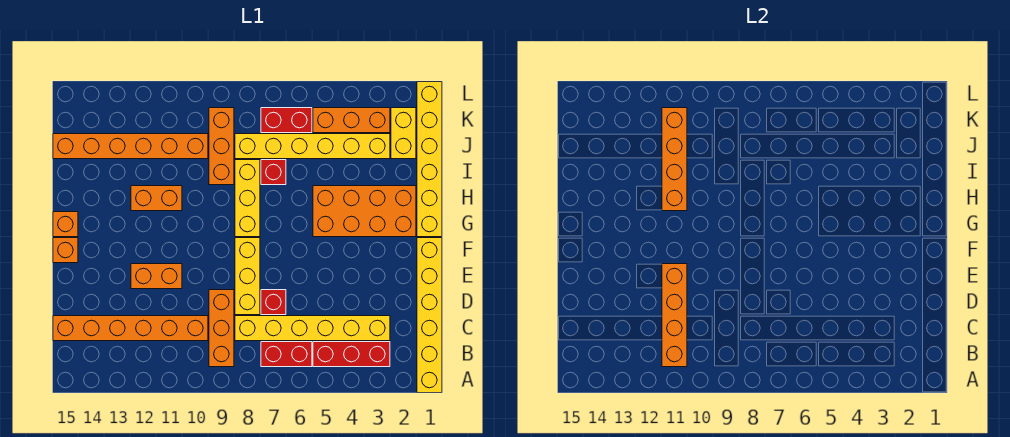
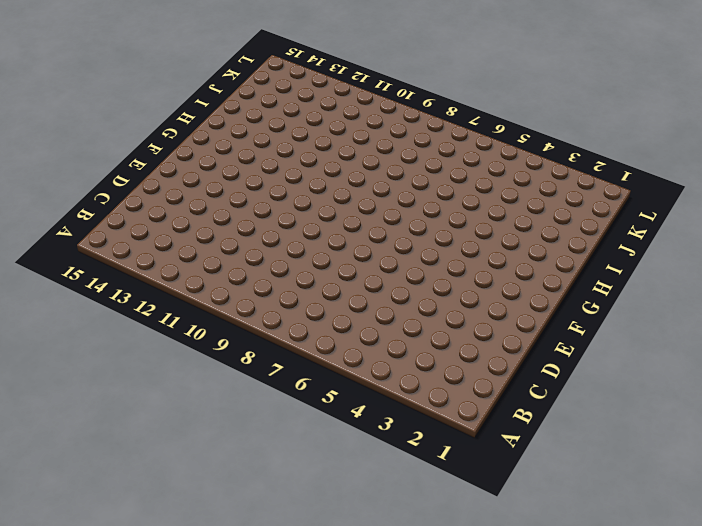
none -> yellow brick A1:F1 level 1
none -> red brick B3:B5 level 1
none -> red brick B6:B7 level 1

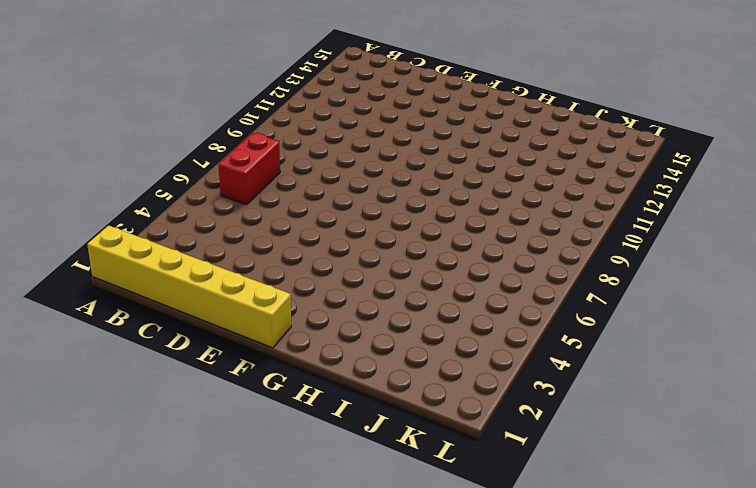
none -> red brick B3:B5 level 1
none -> orange brick B9:D9 level 1
none -> yellow brick C3:C8 level 1

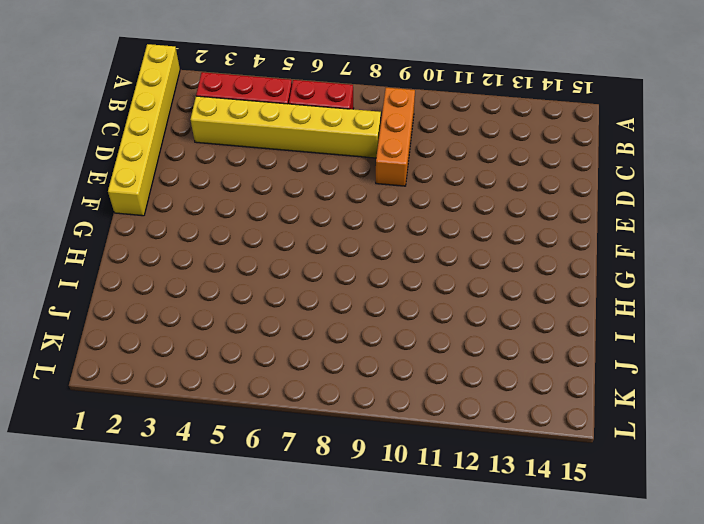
none -> orange brick C10:C15 level 1
none -> red brick D7 level 1
none -> yellow brick D8:F8 level 1

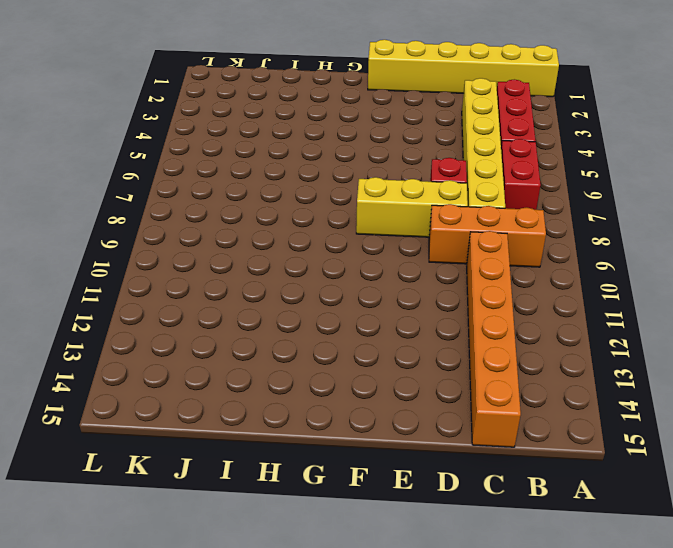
none -> orange brick E11:E12 level 1
none -> orange brick F15 level 1
none -> yellow brick G1:L1 level 1

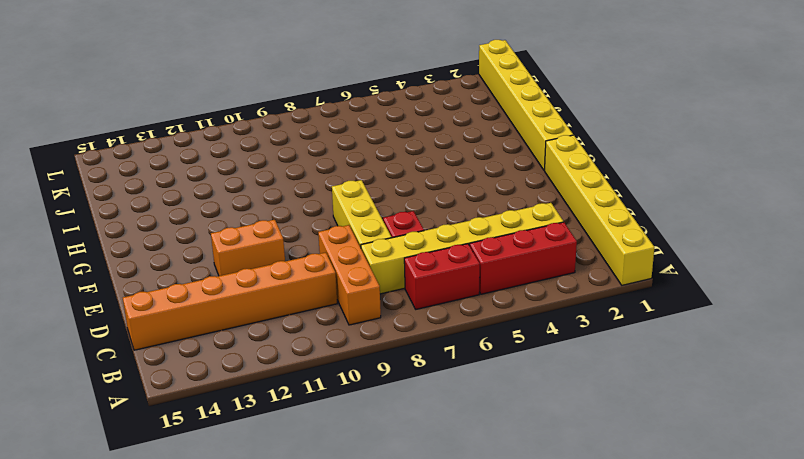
none -> orange brick F15 level 1
none -> orange brick G2:H5 level 1
none -> yellow brick G8:I8 level 1

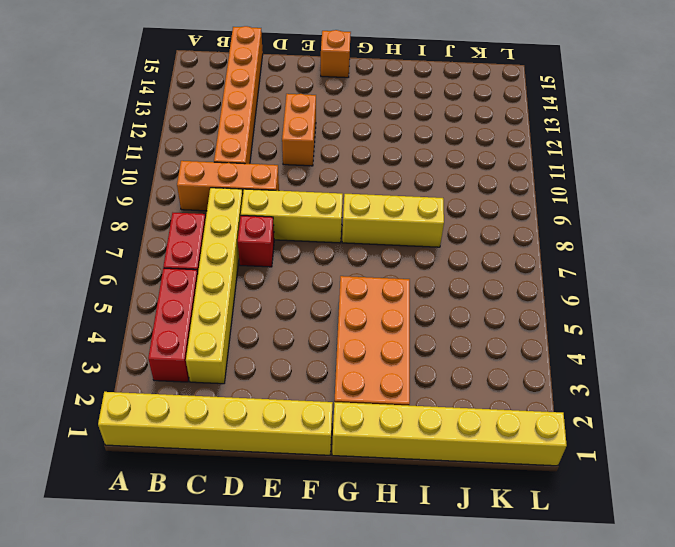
none -> orange brick G15 level 1
none -> orange brick H11:H12 level 1
none -> red brick I7 level 1

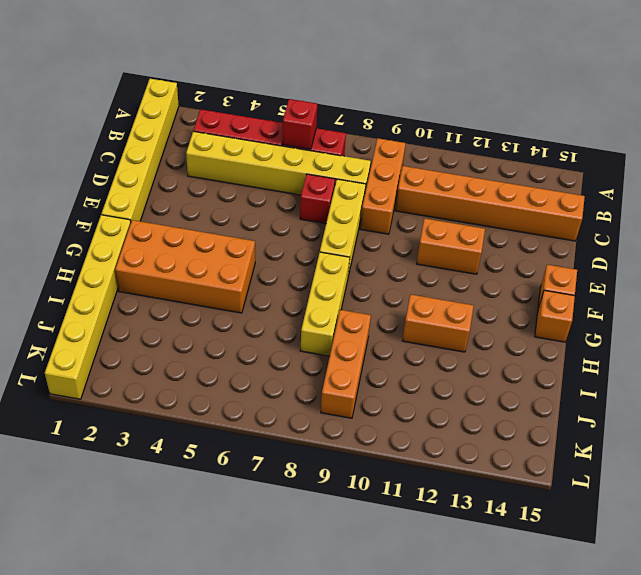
red brick B6 level 2 -> red brick I7 level 1
none -> yellow brick J2:K2 level 1
none -> yellow brick J3:J8 level 1
none -> orange brick J10:J15 level 1

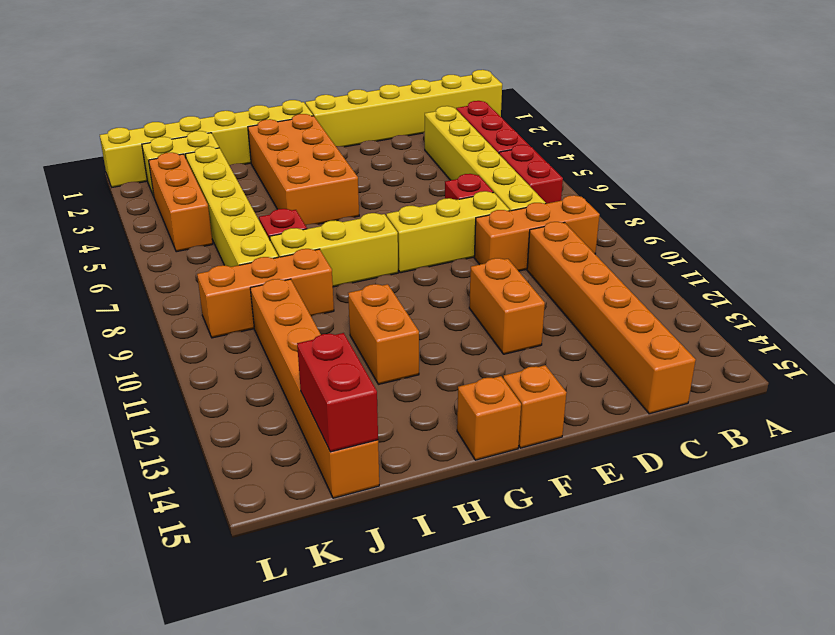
red brick J14:J15 level 2 -> red brick K6:K7 level 1
none -> orange brick B11:E11 level 2
none -> orange brick H11:K11 level 2

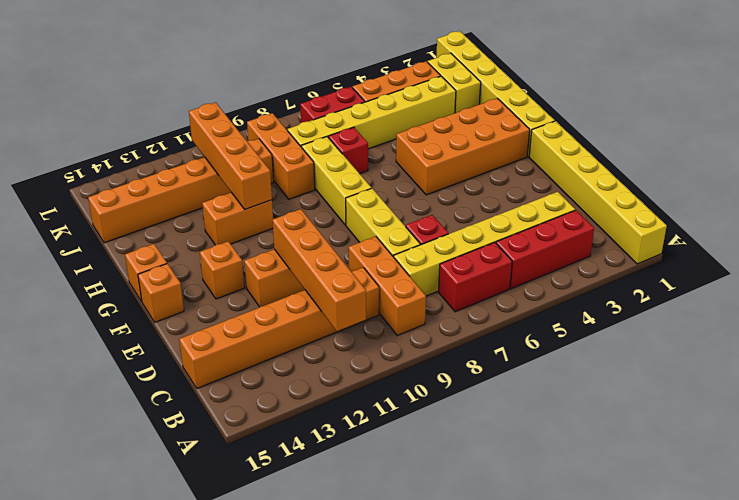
orange brick F13 level 1 -> none

